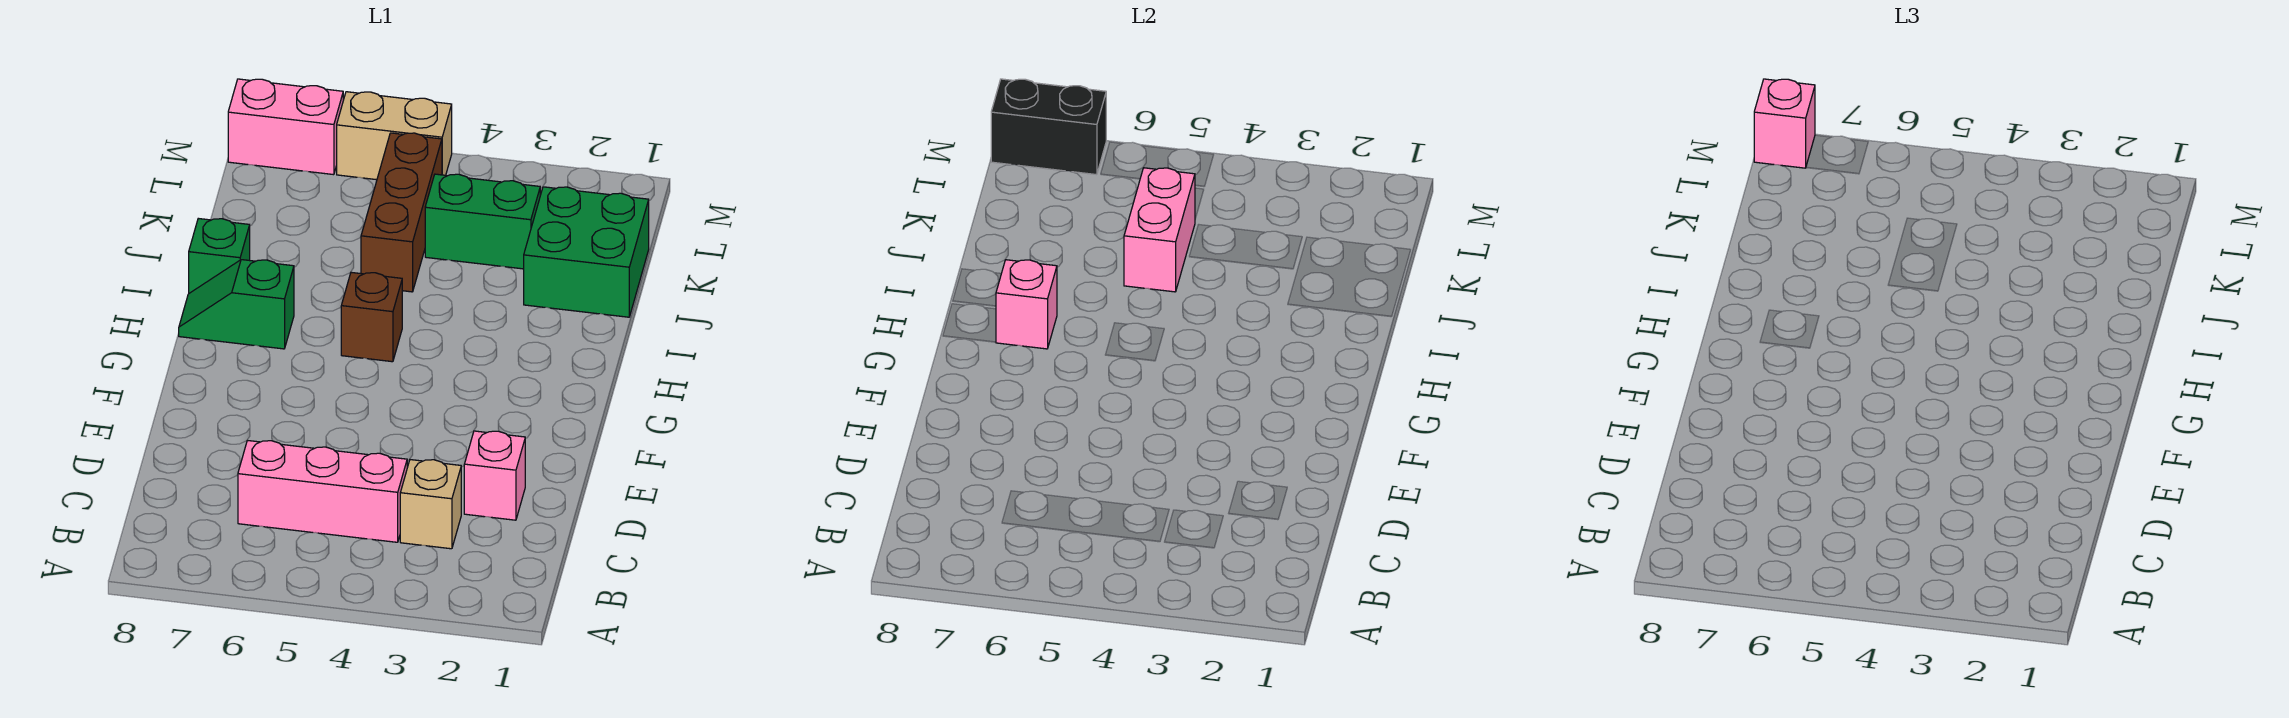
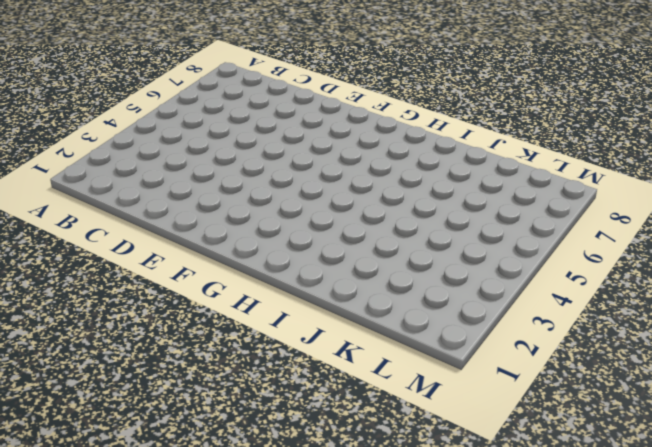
none -> tan brick C3 level 1
none -> pink brick C4:C6 level 1
none -> pink brick D2 level 1

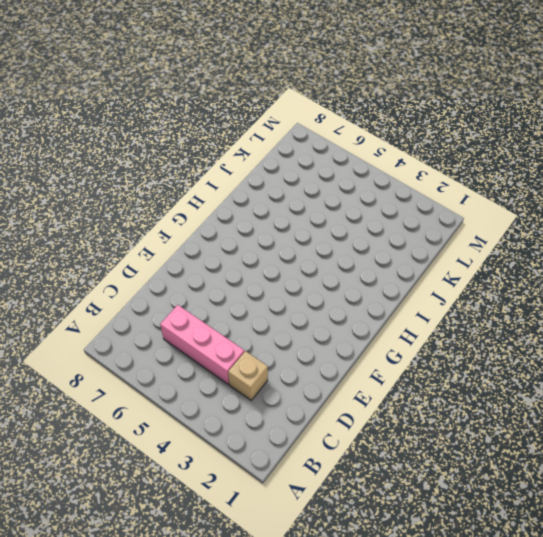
none -> pink brick D2 level 1
none -> brown brick H5 level 1
none -> green slope H7:H8 level 1 top 7

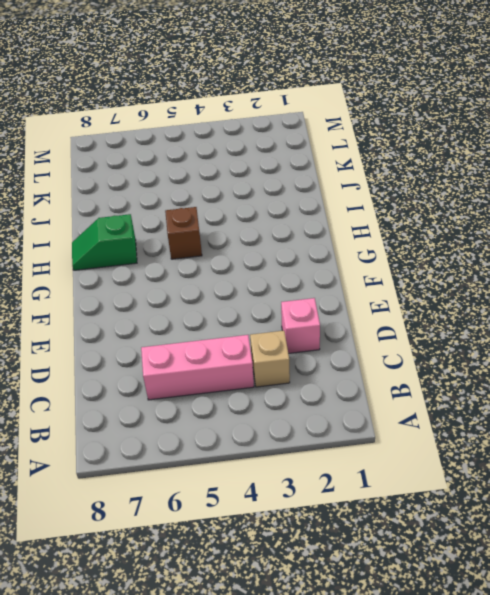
none -> green brick I8 level 1
none -> green brick J1:K2 level 1
none -> brown brick J5:L5 level 1

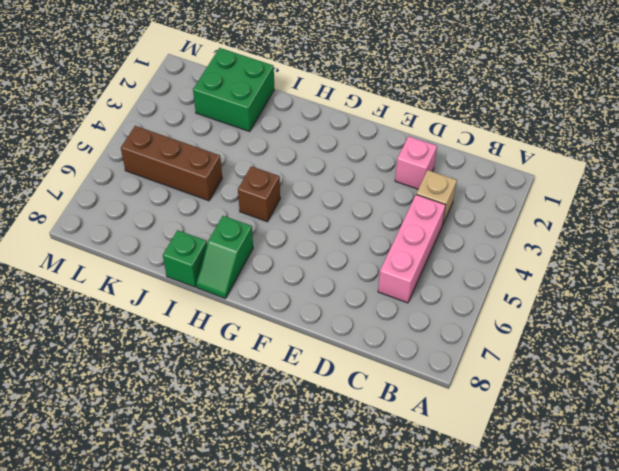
none -> green brick K3:K4 level 1
none -> tan brick M5:M6 level 1
none -> pink brick M7:M8 level 1

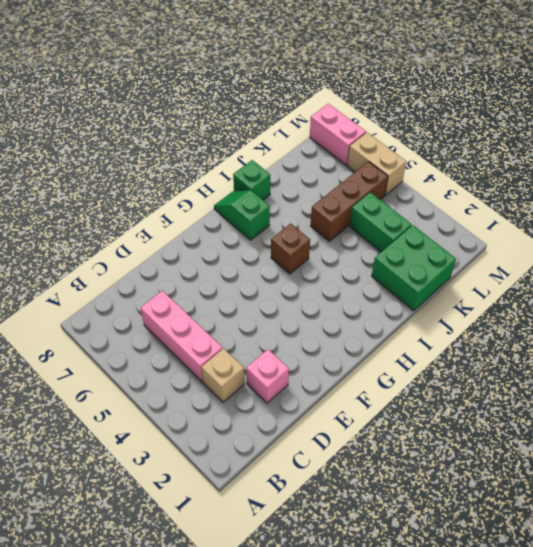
none -> pink brick H7 level 2
none -> pink brick J5:K5 level 2
none -> black brick M7:M8 level 2

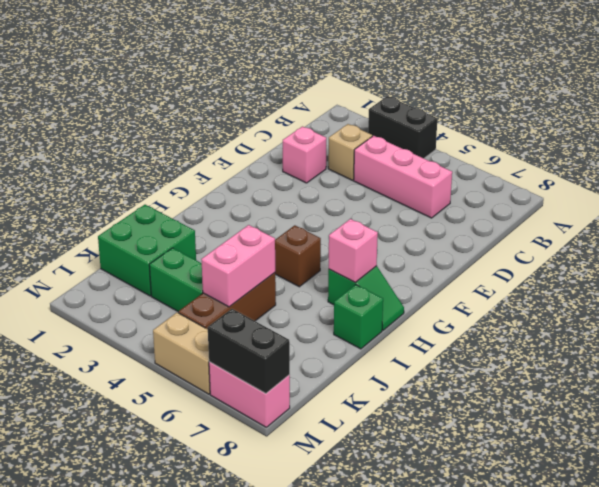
black brick A3:A4 level 1 -> none
none -> pink brick M8 level 3

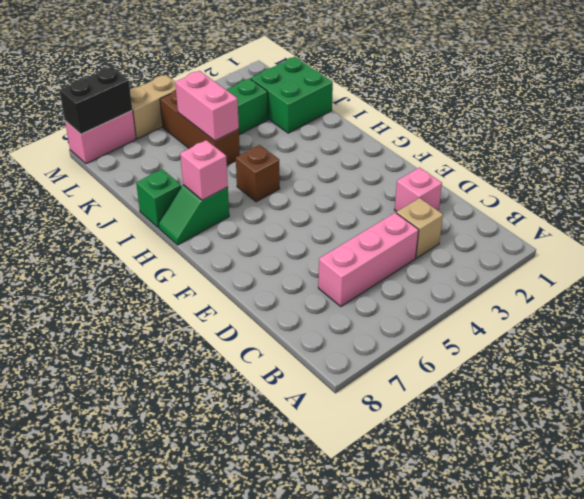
none -> pink brick M8 level 3

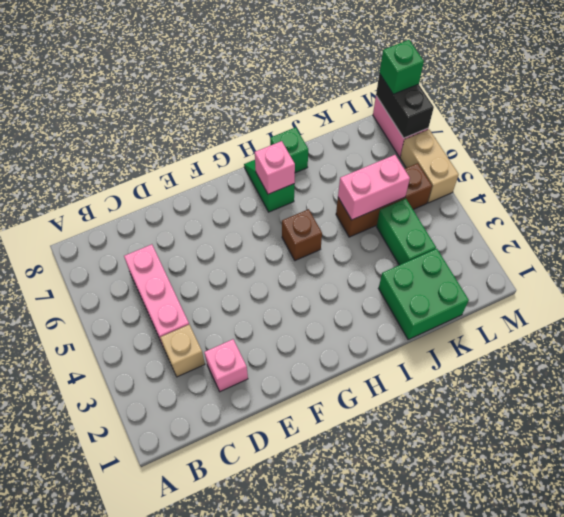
green brick M8 level 3 -> pink brick M8 level 3

